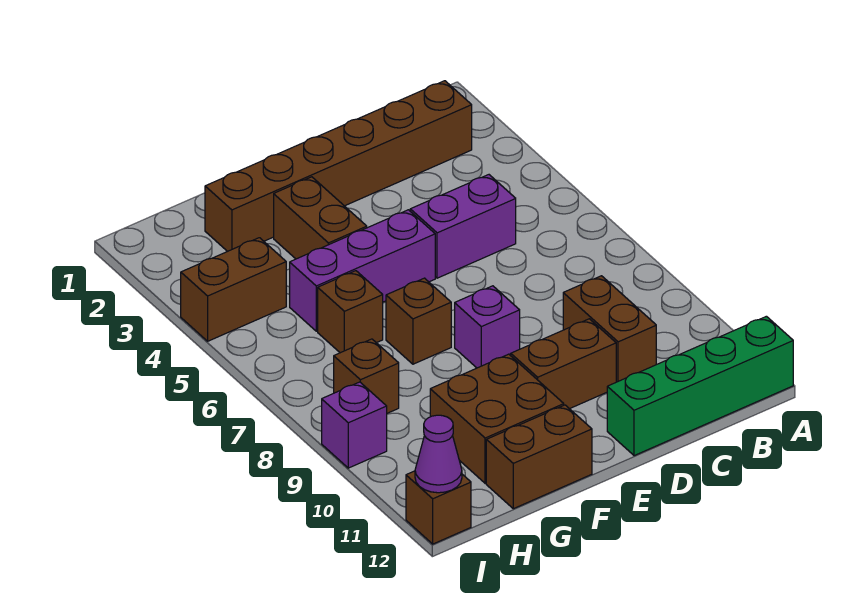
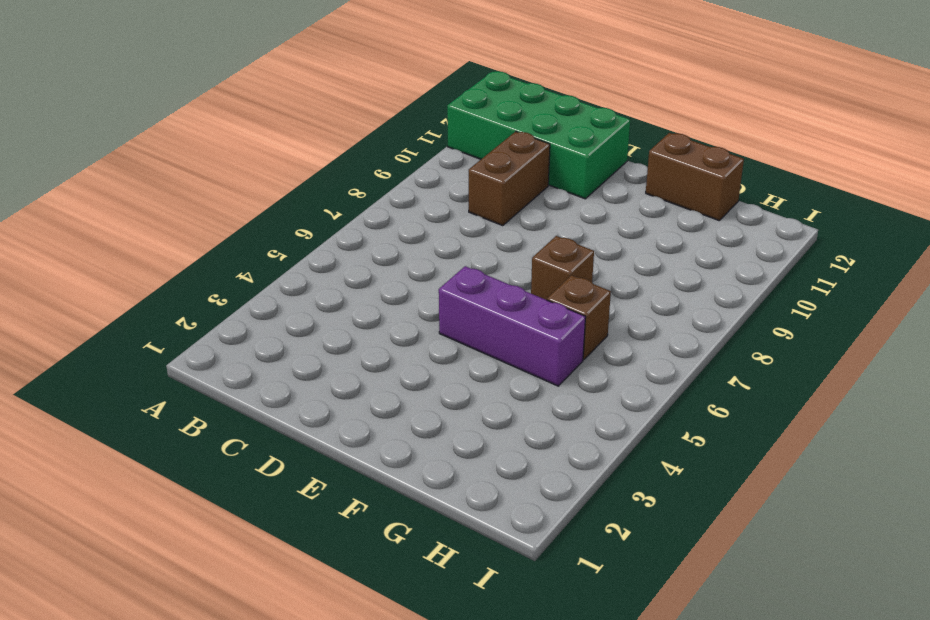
green brick A11:D12 level 1 -> green brick A12:D12 level 1
none -> brown brick B2:G2 level 1
none -> purple brick C5:D5 level 1
none -> brown brick D10:E10 level 1

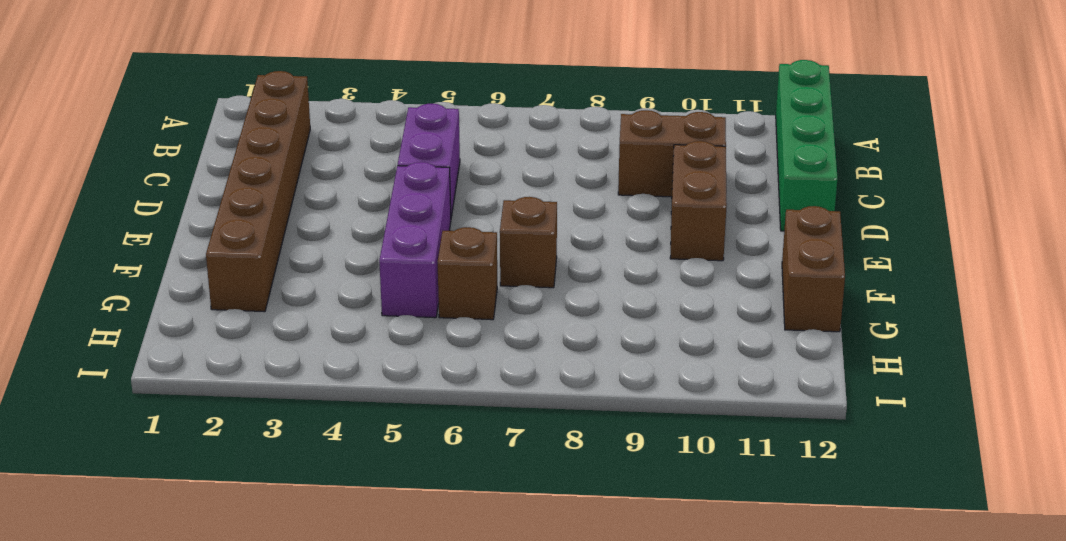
none -> purple brick E8 level 1
none -> brown brick F3:F4 level 1
none -> brown brick F10:G11 level 1

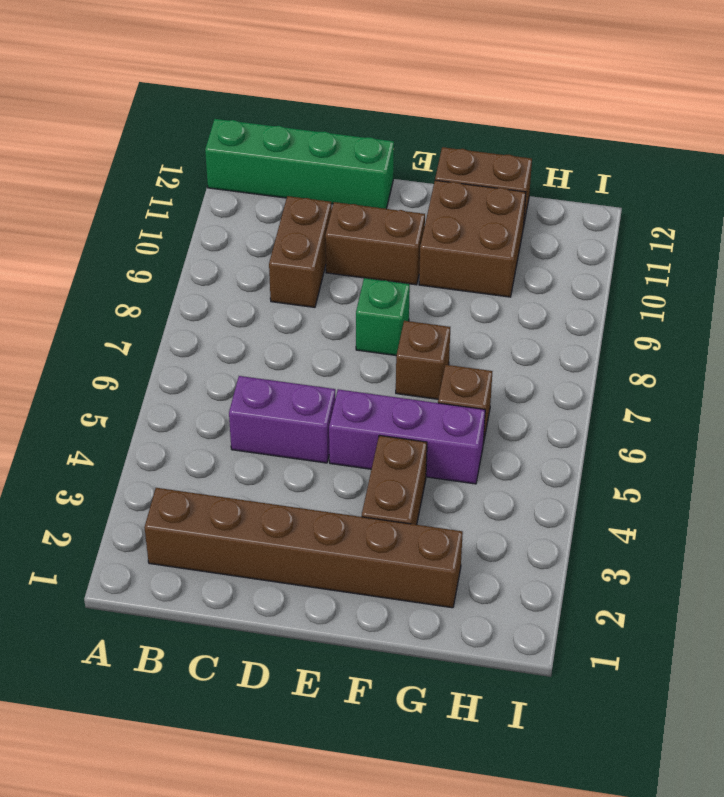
green brick E8 level 1 -> purple brick E8 level 1
none -> brown brick H4:I4 level 1
none -> brown brick H8 level 1
none -> purple brick I9 level 1

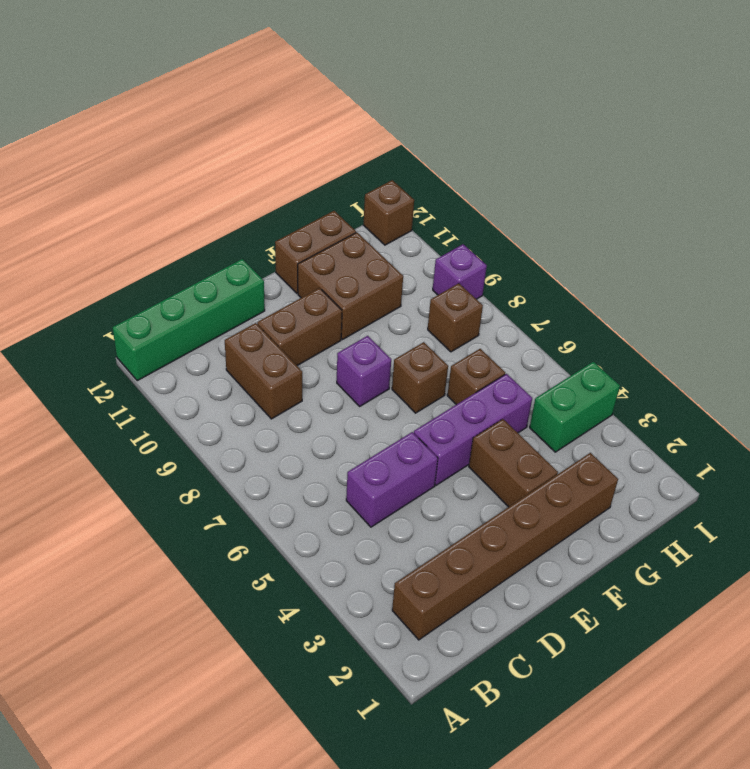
green brick H4:I4 level 1 -> brown brick H4:I4 level 1
none -> purple cone I12 level 2

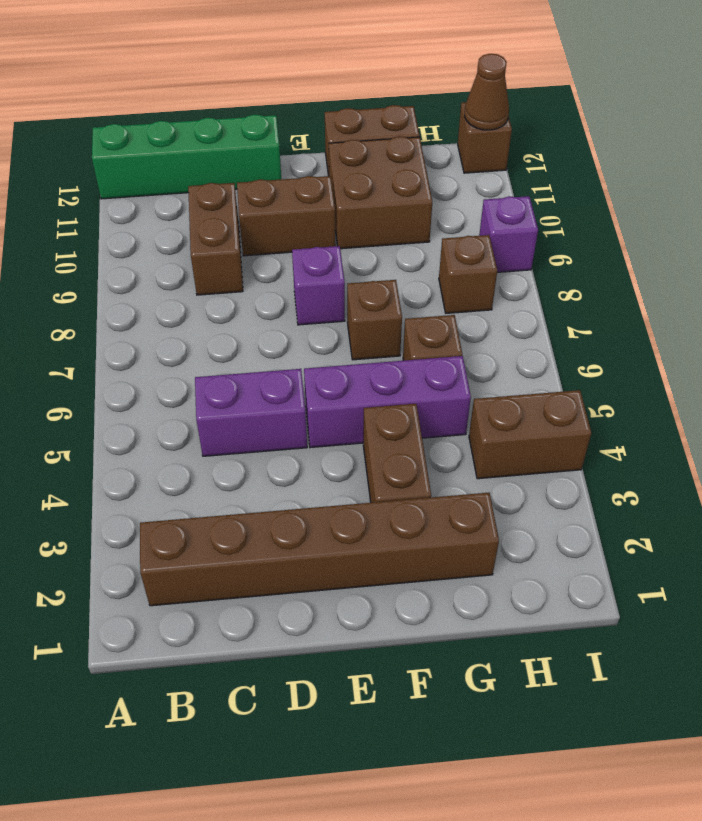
brown cone I12 level 2 -> purple cone I12 level 2

